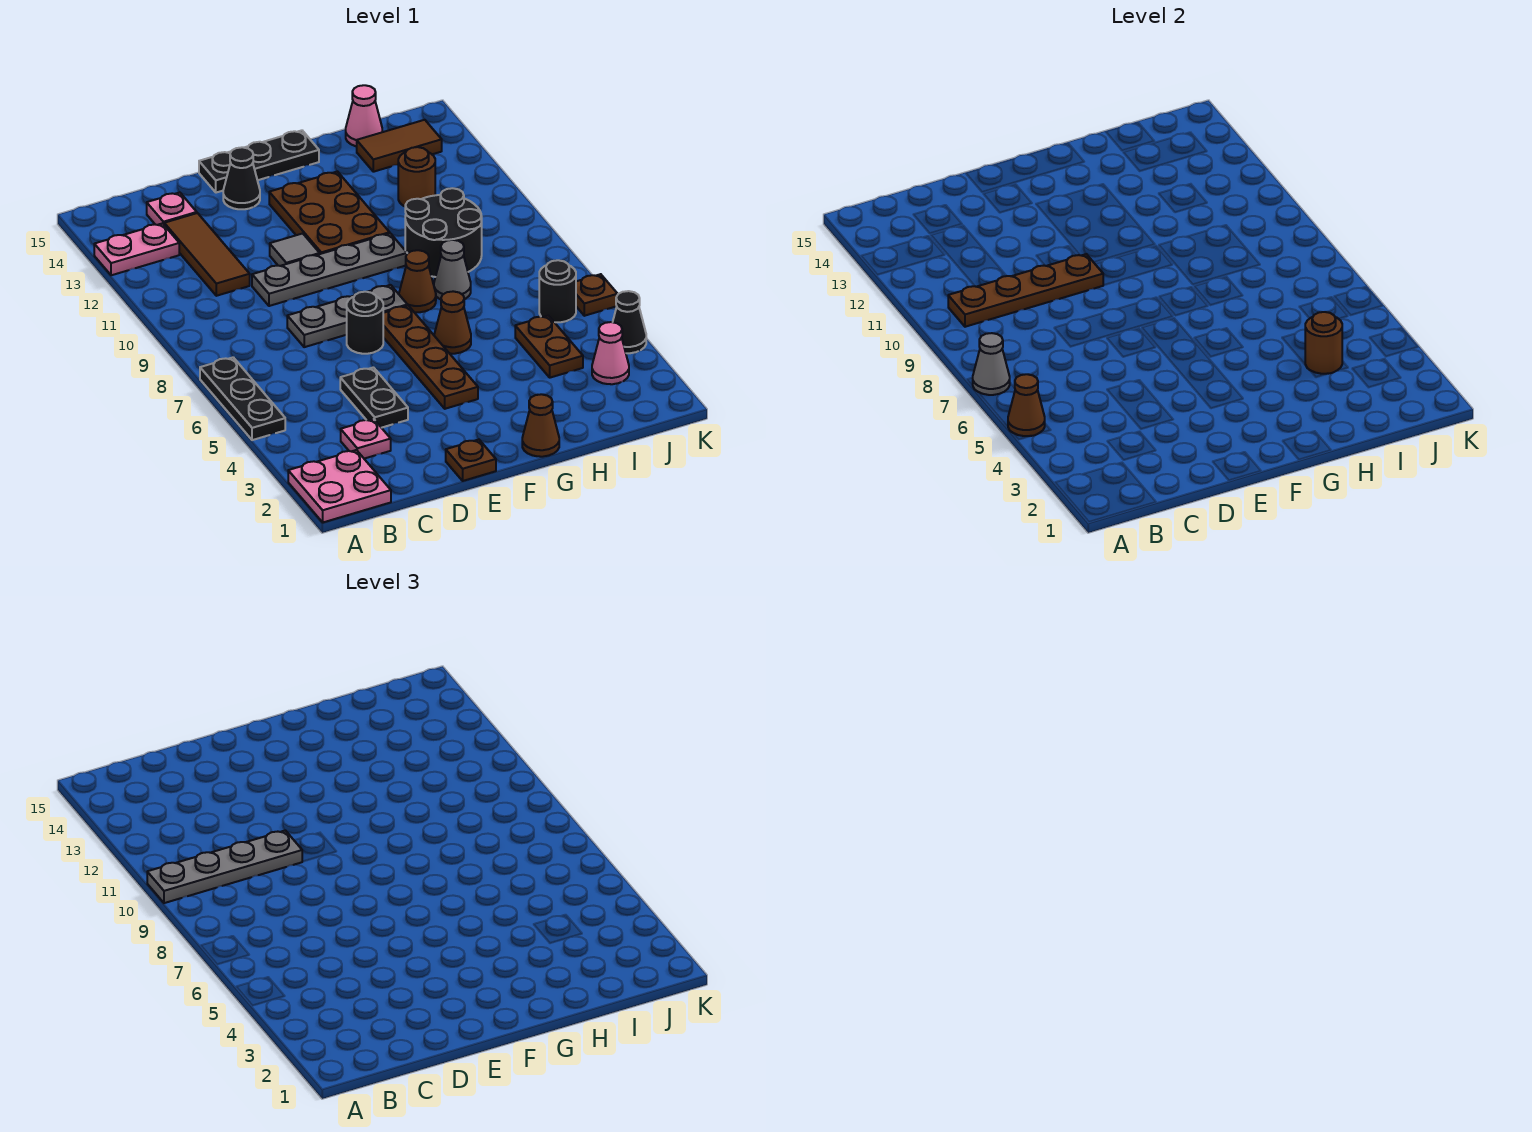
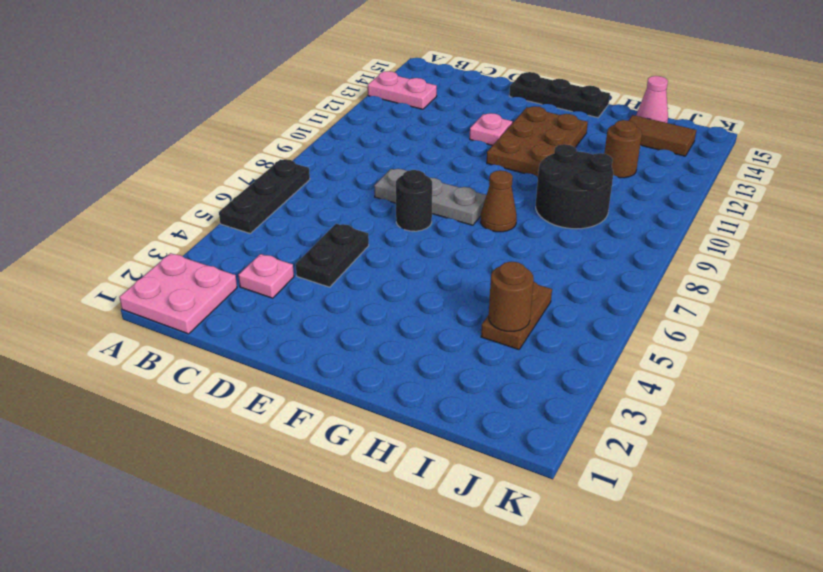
pink plate E12 level 1 -> pink plate C14 level 1
none -> brown tile C11:C13 level 1
none -> grey plate D10:G10 level 1
none -> brown plate E1 level 1
none -> grey tile E11 level 1

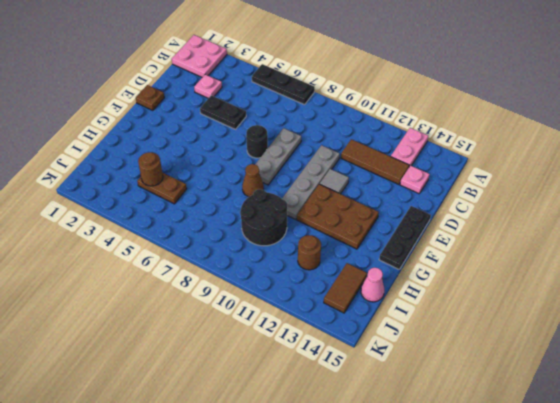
none -> black cone E14 level 1
none -> brown plate F4:F7 level 1
none -> brown cone G1 level 1
none -> brown cone G6 level 1

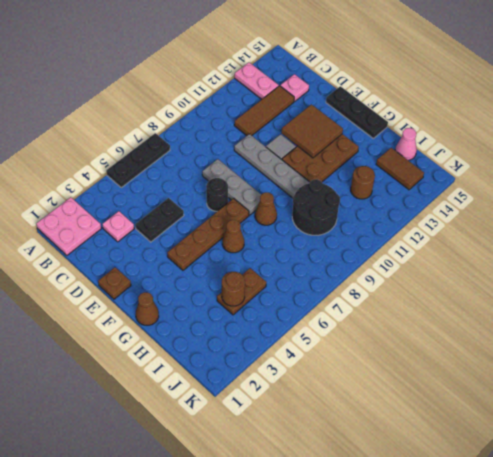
brown tile E12:F13 level 2 -> none
none -> black cone E14 level 1
none -> grey cone H8 level 1
none -> pink cone J3 level 1
none -> black round brick J6 level 1

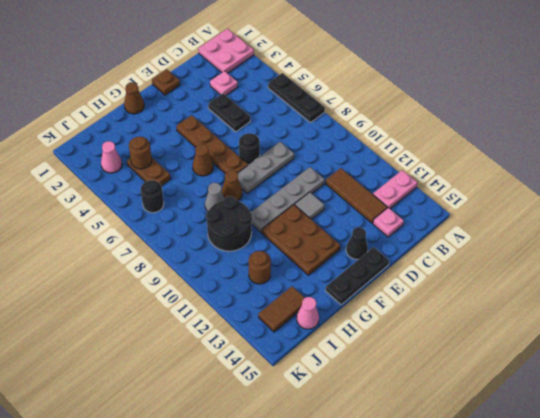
none -> black cone K4 level 1
none -> brown plate K6 level 1
none -> brown cone A5 level 2
none -> grey cone A7 level 2

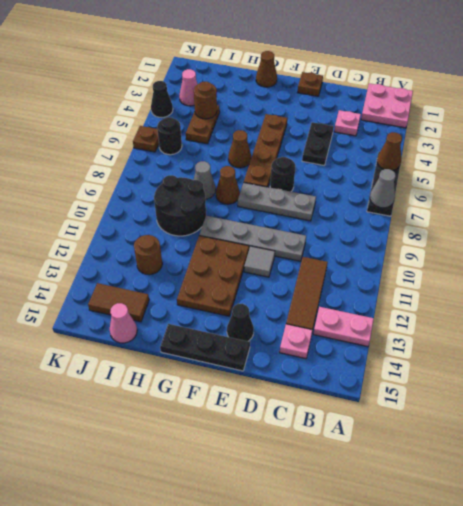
none -> brown plate B10:E10 level 2
none -> grey plate A10:D10 level 3

